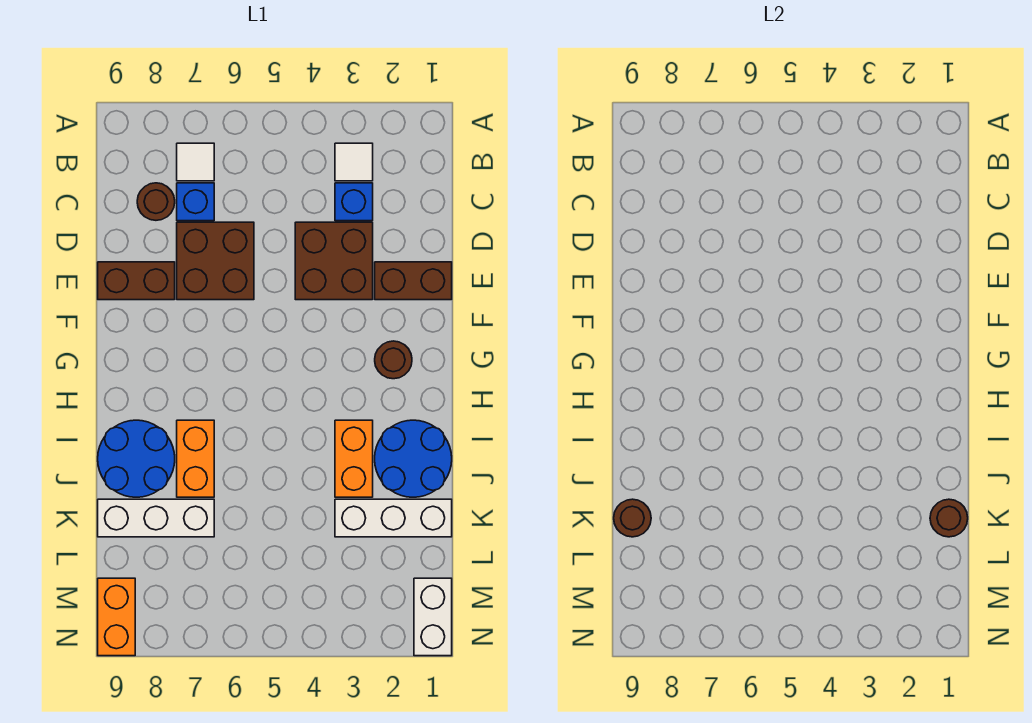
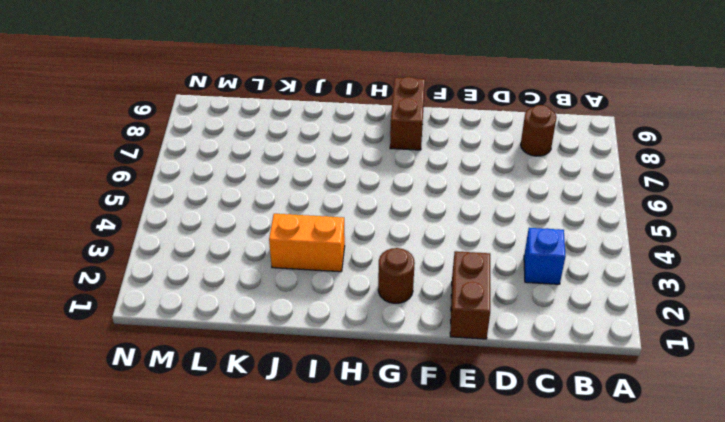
brown brick G8:G9 level 1 -> brown brick E8:E9 level 1
none -> white tile B3 level 1
none -> white tile B7 level 1
none -> blue brick C7 level 1

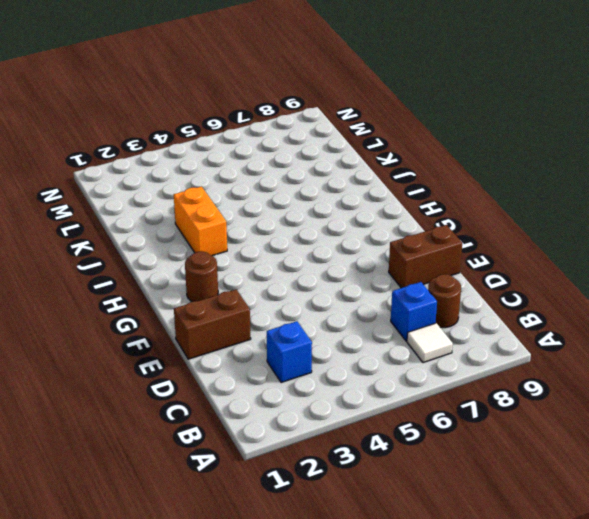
none -> white tile B3 level 1
none -> brown brick D3:E4 level 1
none -> brown brick D6:E7 level 1

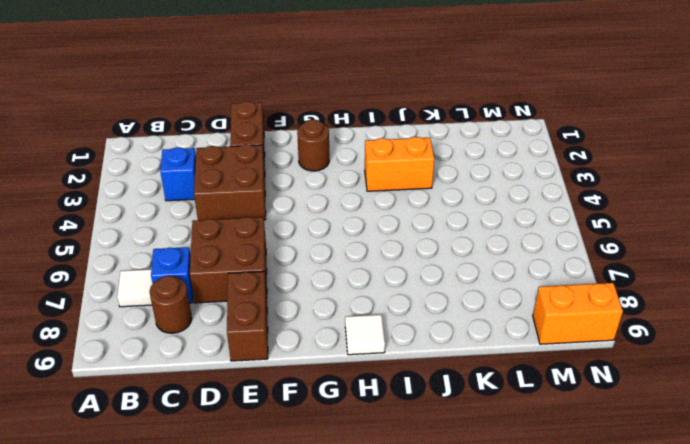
white tile H9 level 1 -> white tile B3 level 1
none -> blue round brick I1:J2 level 1
none -> orange brick I7:J7 level 1
none -> blue round brick I8:J9 level 1

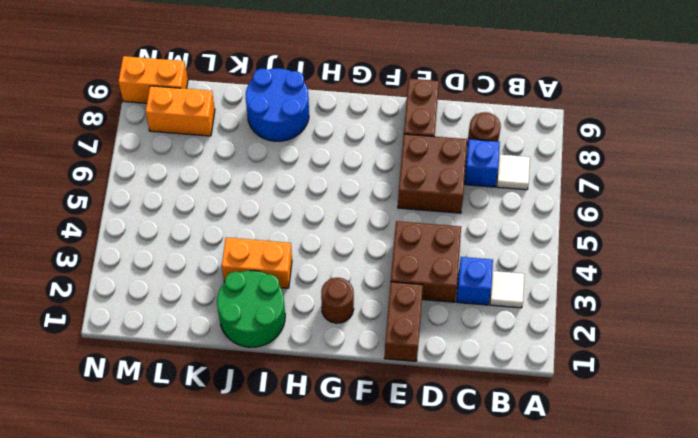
green round brick I1:J2 level 1 -> blue round brick I1:J2 level 1
orange brick L8:M8 level 1 -> orange brick I7:J7 level 1
none -> white brick K1:K3 level 1
none -> white brick K7:K9 level 1
none -> white brick M1:N1 level 1

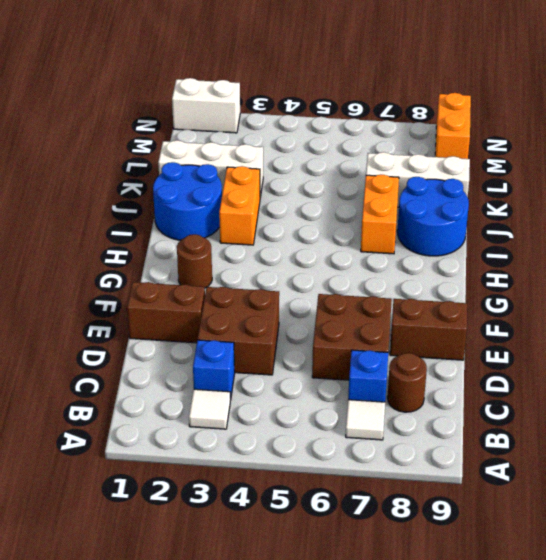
white brick N1:N2 level 1 -> white brick M1:N1 level 1
none -> brown round brick K1 level 2
none -> brown round brick K9 level 2

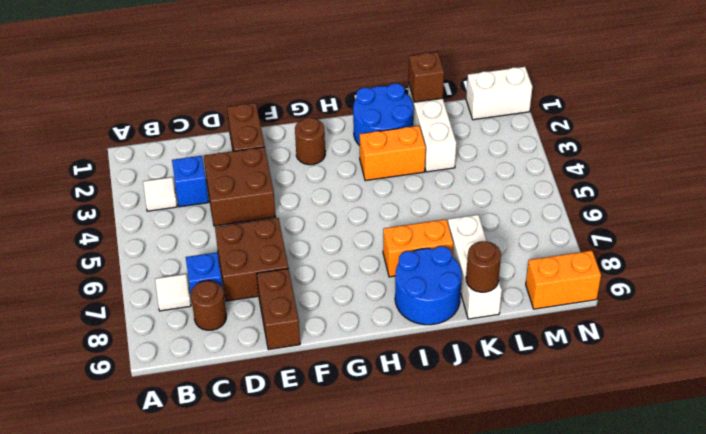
brown brick K1 level 2 -> brown round brick K1 level 2

